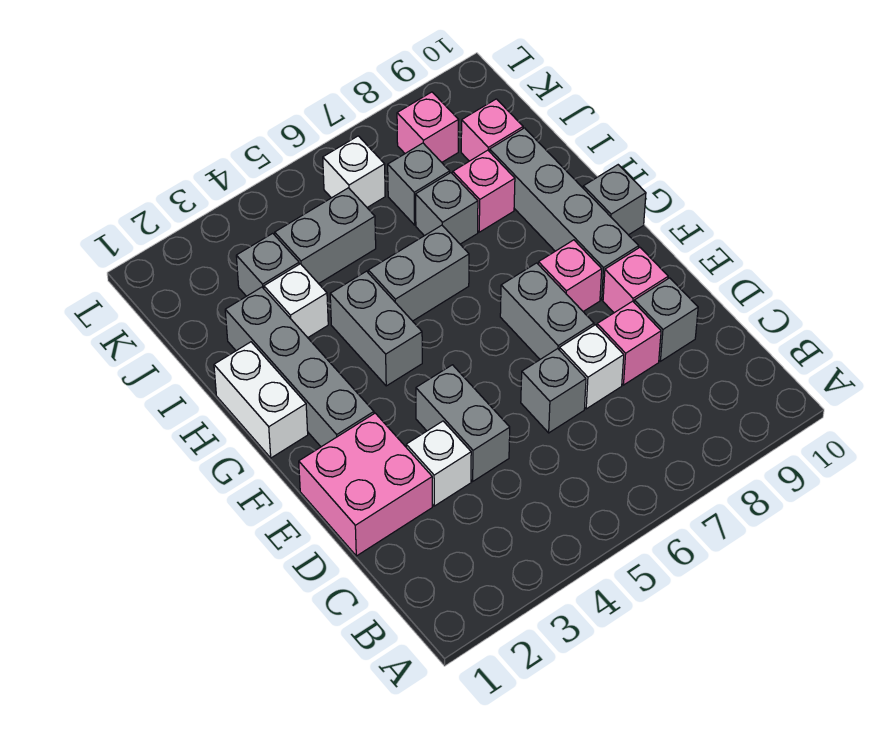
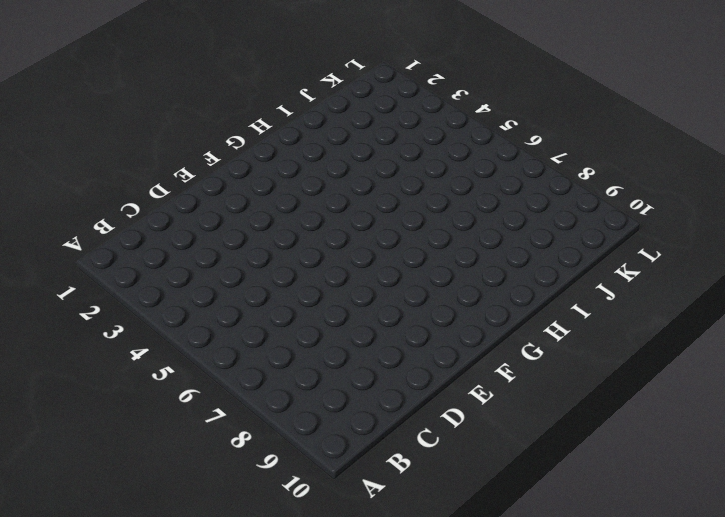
none -> pink brick D1:E2 level 1
none -> white brick D3 level 1
none -> grey brick D4:E4 level 1

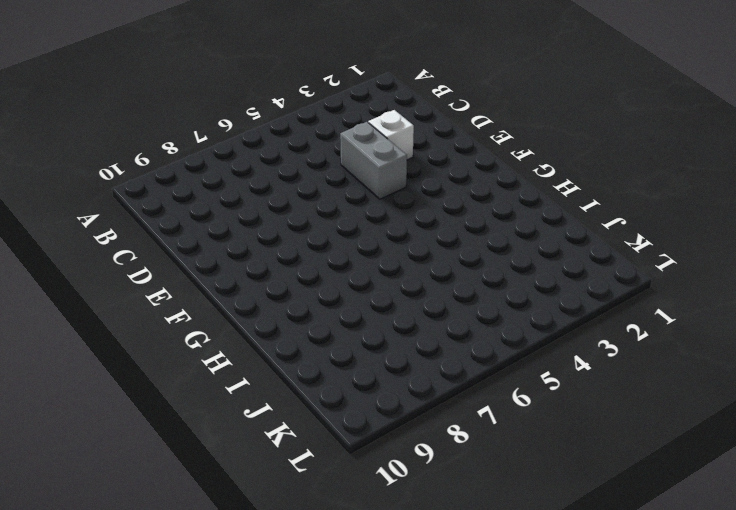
none -> pink brick D1:E2 level 1
none -> grey brick D6 level 1
none -> white brick D7 level 1

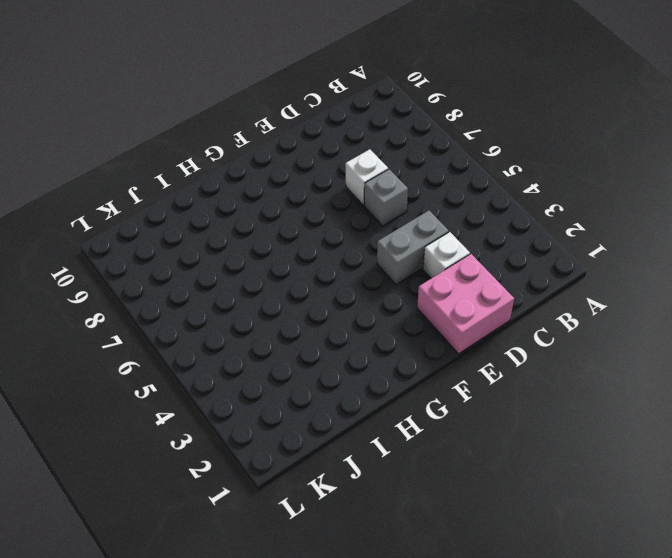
none -> pink brick D8 level 1
none -> grey brick D9 level 1
none -> grey brick E7:F7 level 1

